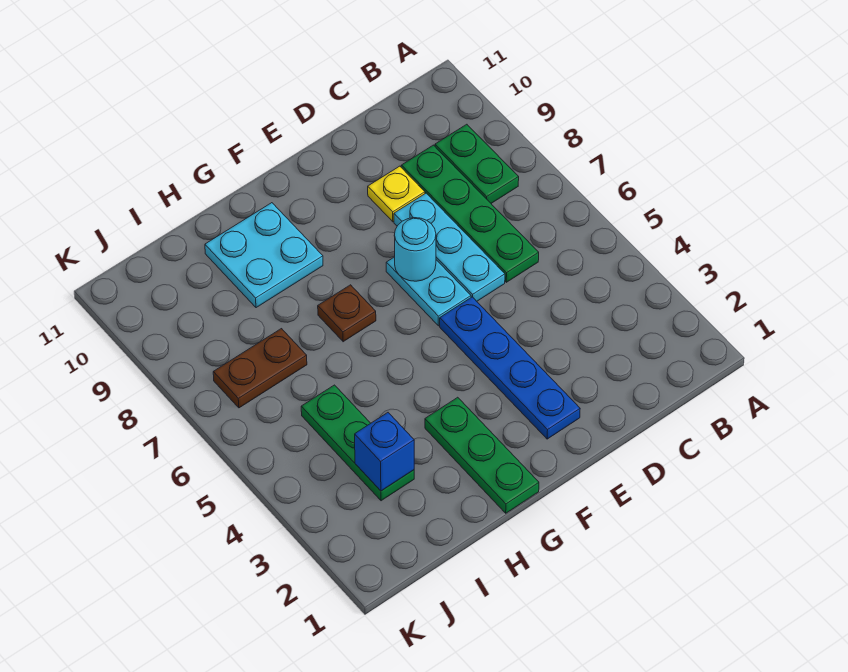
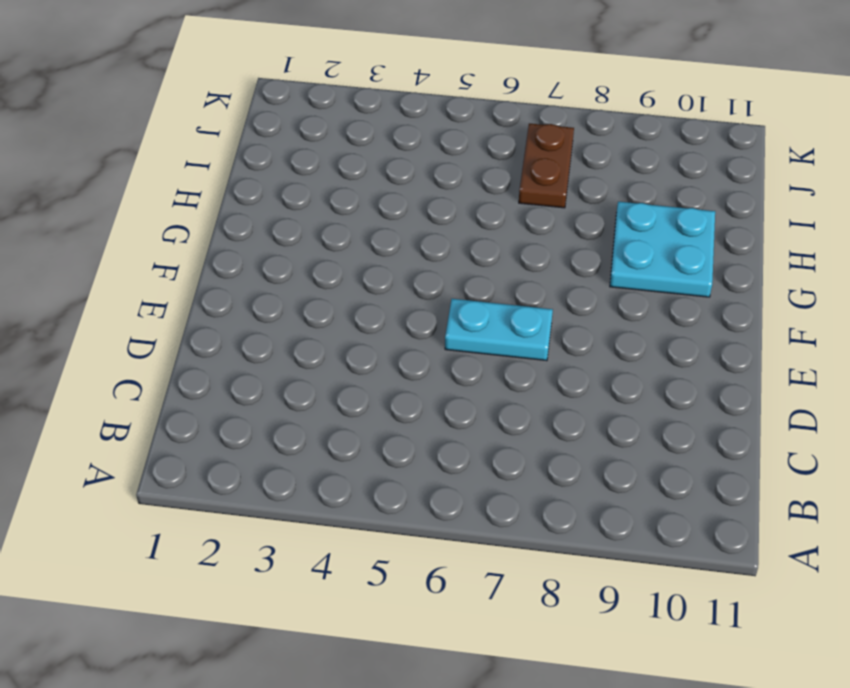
none -> green plate B8:B9 level 1
none -> green plate C6:C9 level 1
none -> cyan plate D6:D8 level 1

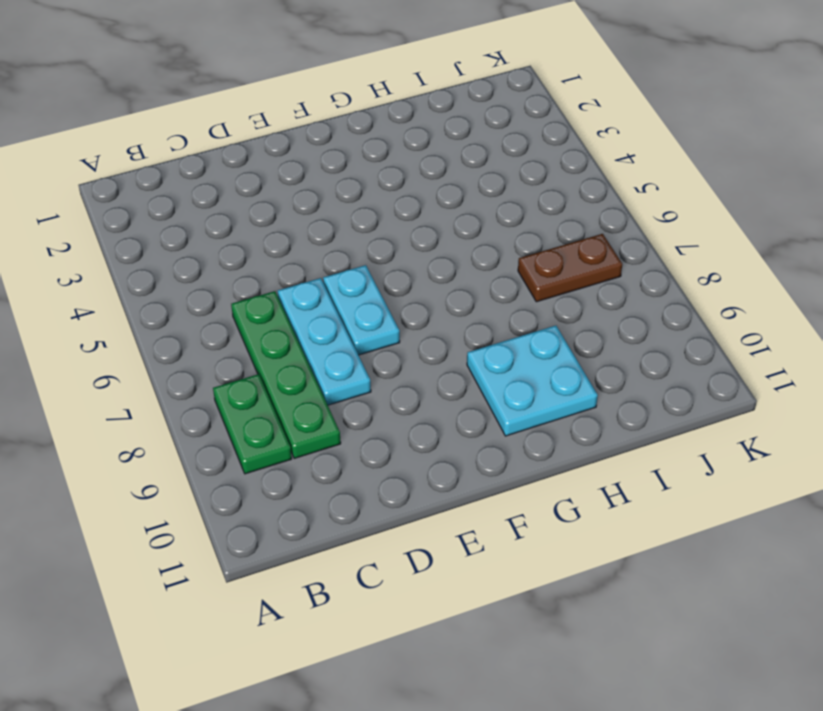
none -> yellow plate D9 level 1
none -> blue plate E2:E5 level 1
none -> green plate G1:G3 level 1

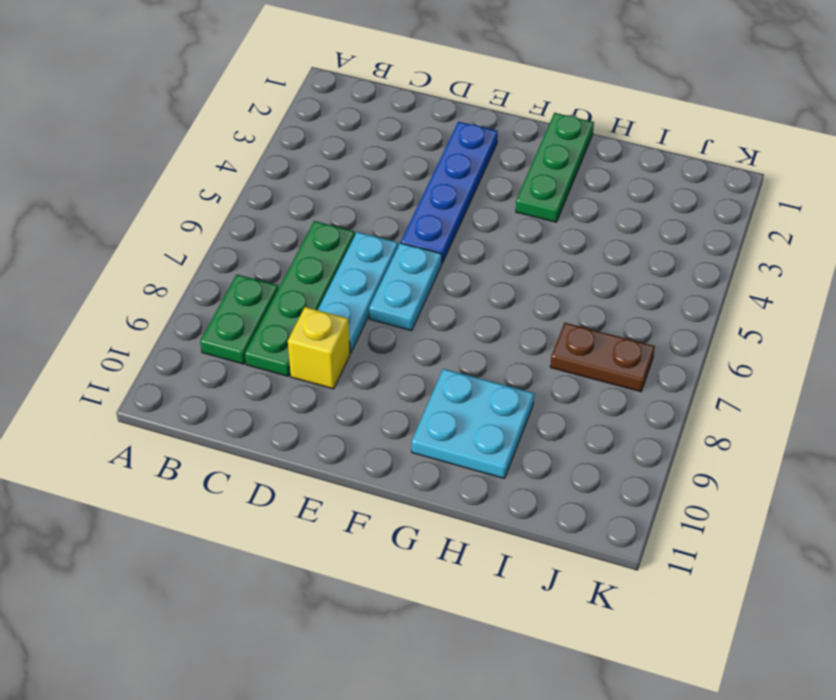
yellow brick D9 level 1 -> yellow plate D9 level 1
none -> brown plate G7 level 1
none -> green plate I3:I5 level 1
none -> cyan round brick E7 level 2

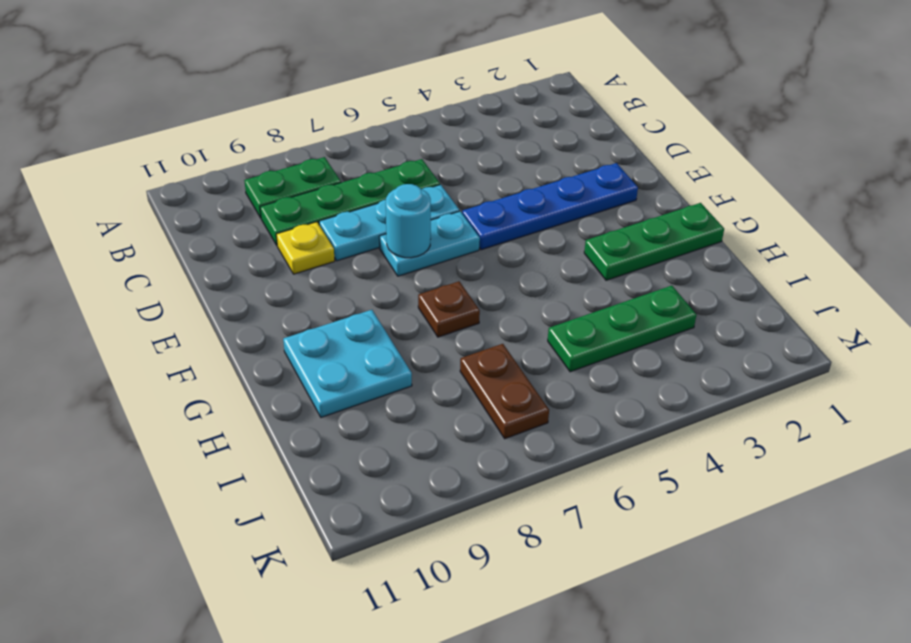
none -> blue brick I3 level 2

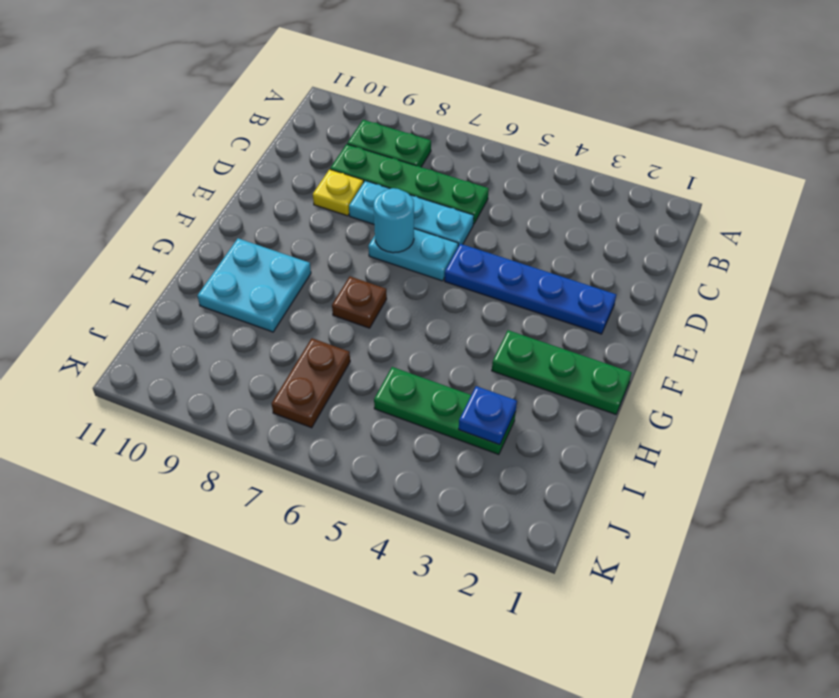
blue plate I3 level 2 -> blue brick I3 level 2

